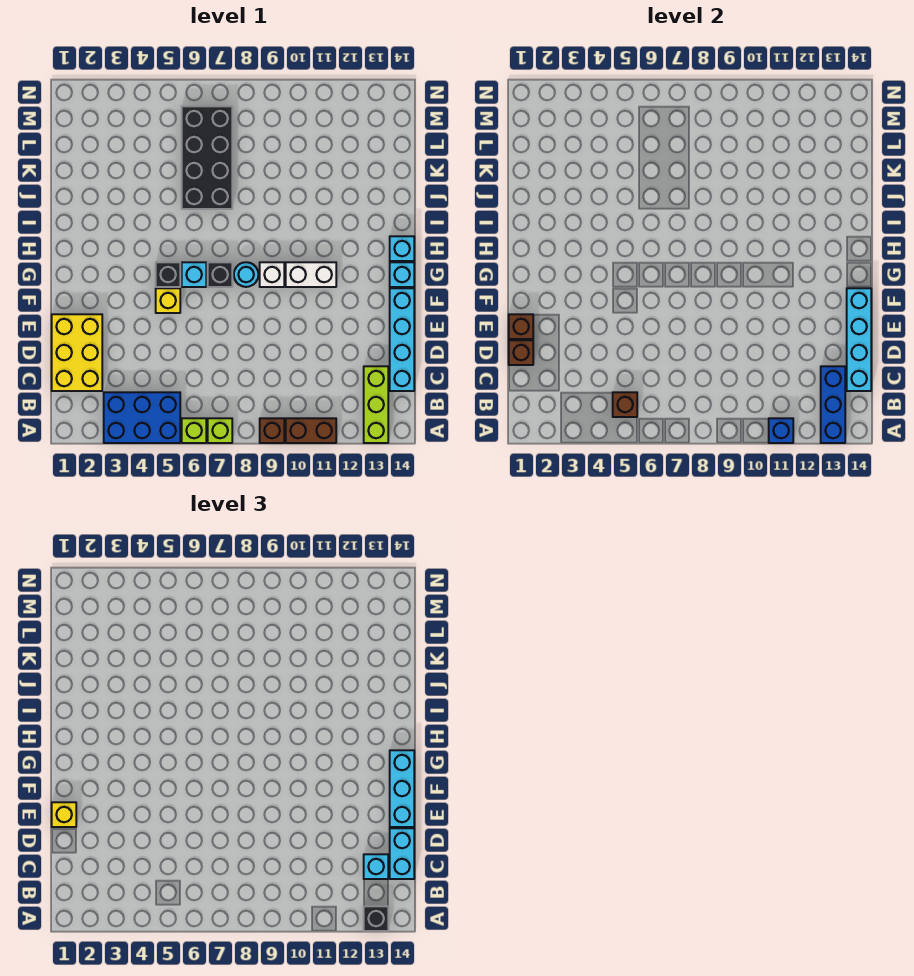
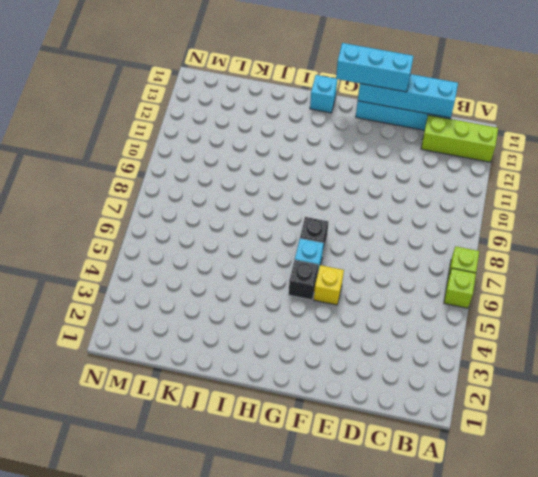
none -> blue brick A3:B5 level 1
none -> brown brick A9 level 1
none -> brown brick A10:A11 level 1

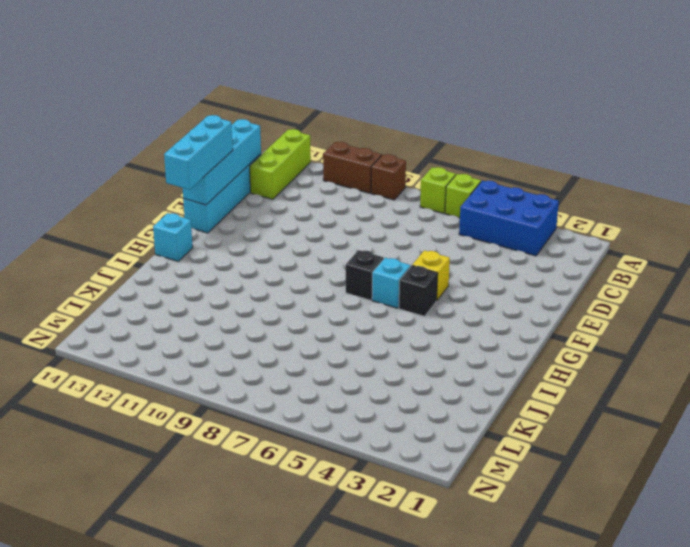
none -> yellow brick C1:E2 level 1
none -> cyan round brick G8 level 1
none -> white brick G9 level 1

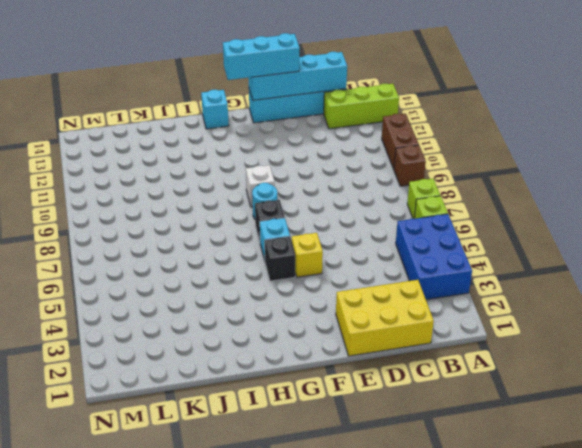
none -> white brick G10:G11 level 1
none -> cyan brick G14 level 1
none -> black brick J6:M7 level 1

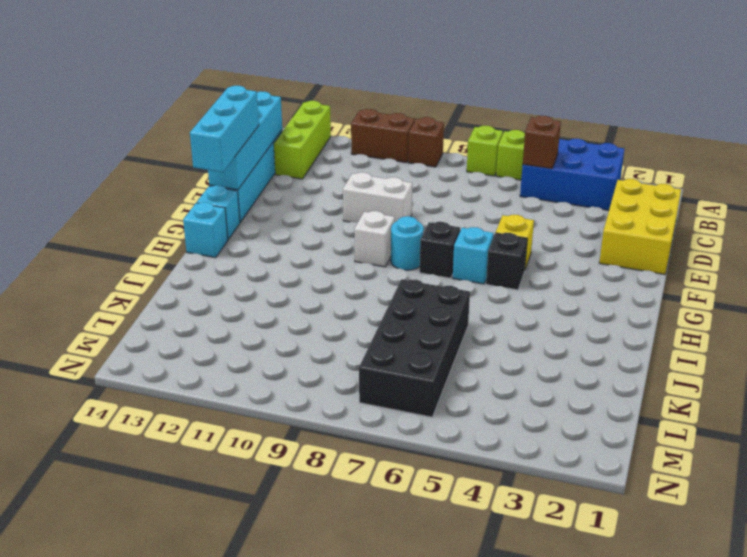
white brick E9:E10 level 1 -> white brick G10:G11 level 1
none -> blue brick A11 level 2
none -> blue brick A13:C13 level 2
none -> brown brick D1 level 2

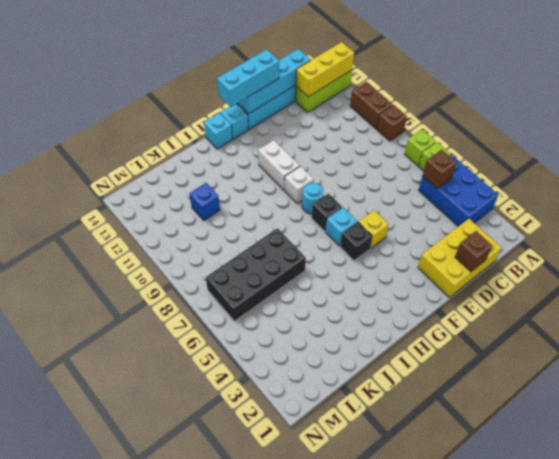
yellow brick A13:C13 level 2 -> blue brick A13:C13 level 2
blue brick K11 level 1 -> blue brick A11 level 2
none -> brown brick E1 level 2
none -> black brick A13 level 3
none -> cyan brick C13 level 3

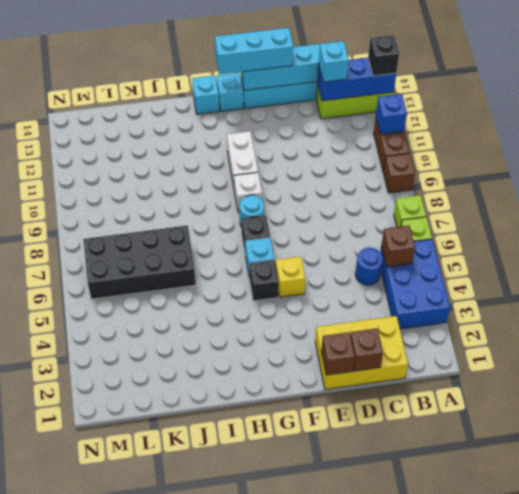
blue round brick C5 level 1 -> none
none -> cyan brick C14:D14 level 3
none -> yellow brick E1 level 3

